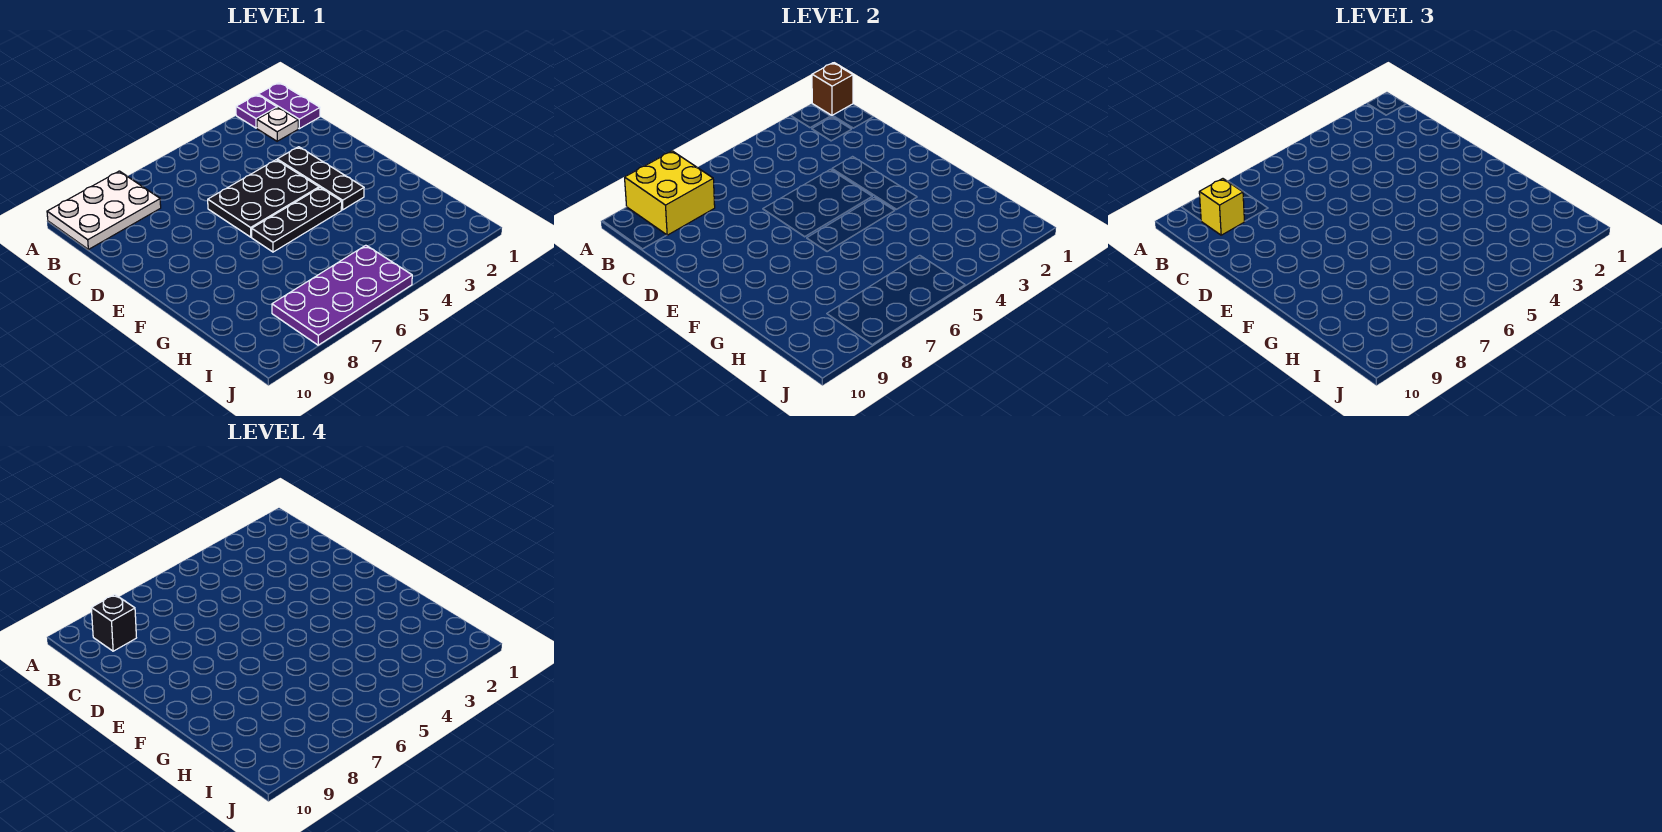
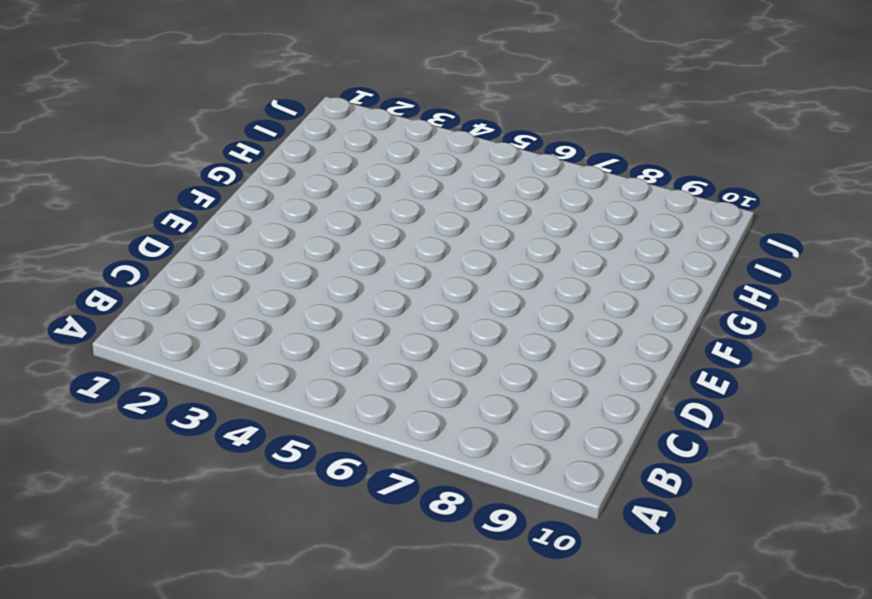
none -> purple plate A1:B1 level 1
none -> purple plate A2 level 1
none -> white plate A8:B10 level 1

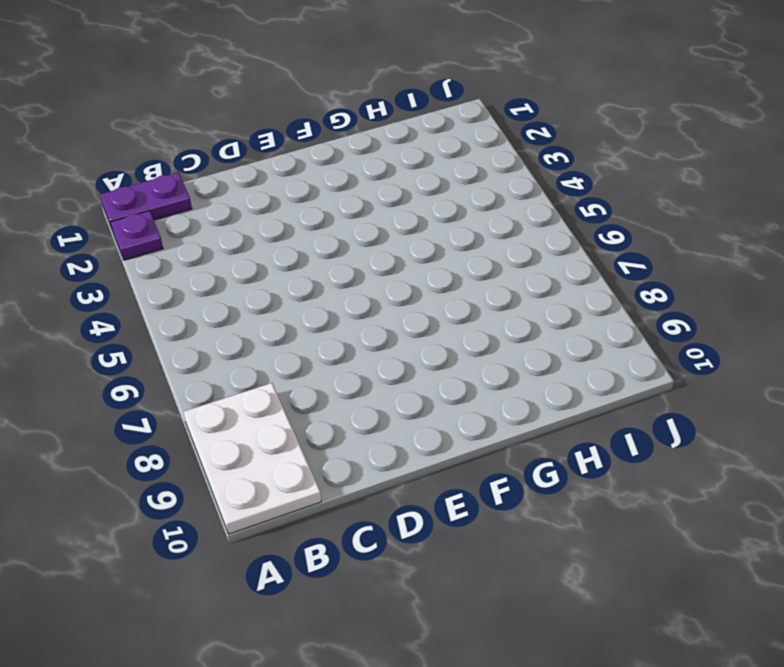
none -> white plate B2 level 1
none -> black plate D3:F3 level 1
none -> black plate D4:E6 level 1

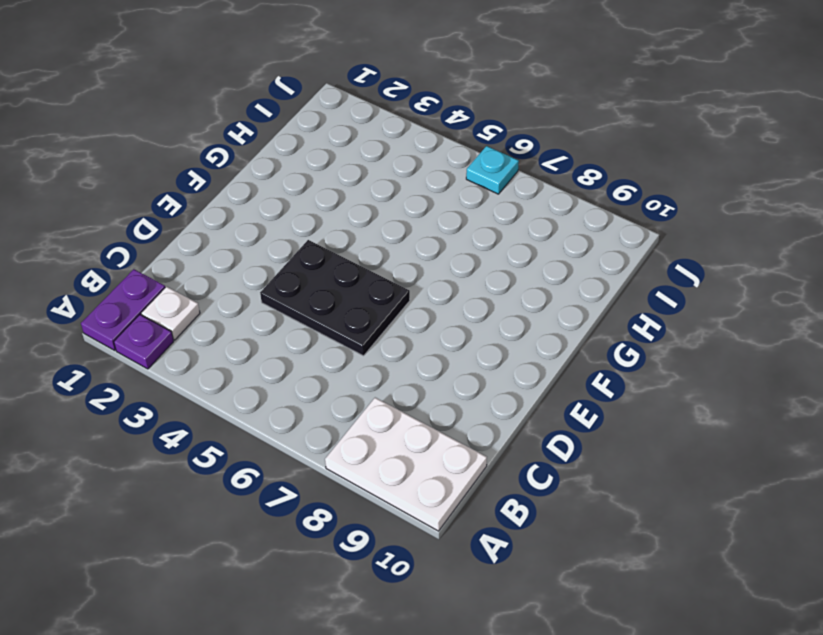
cyan plate J6 level 1 -> purple plate I5:J8 level 1
none -> black plate D3:F3 level 1
none -> black plate F4:F6 level 1
none -> brown brick A1 level 2

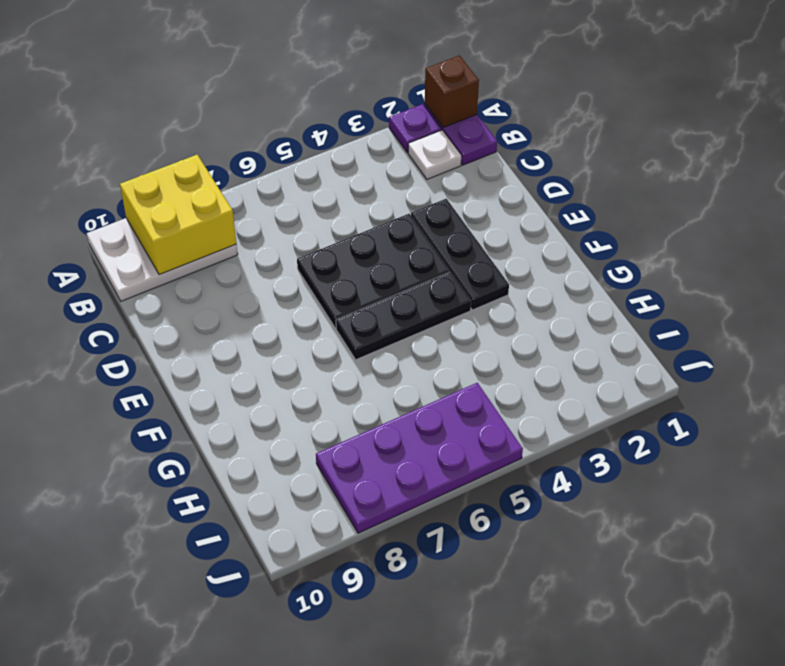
none -> yellow brick B9 level 3
none -> black brick B9 level 4

